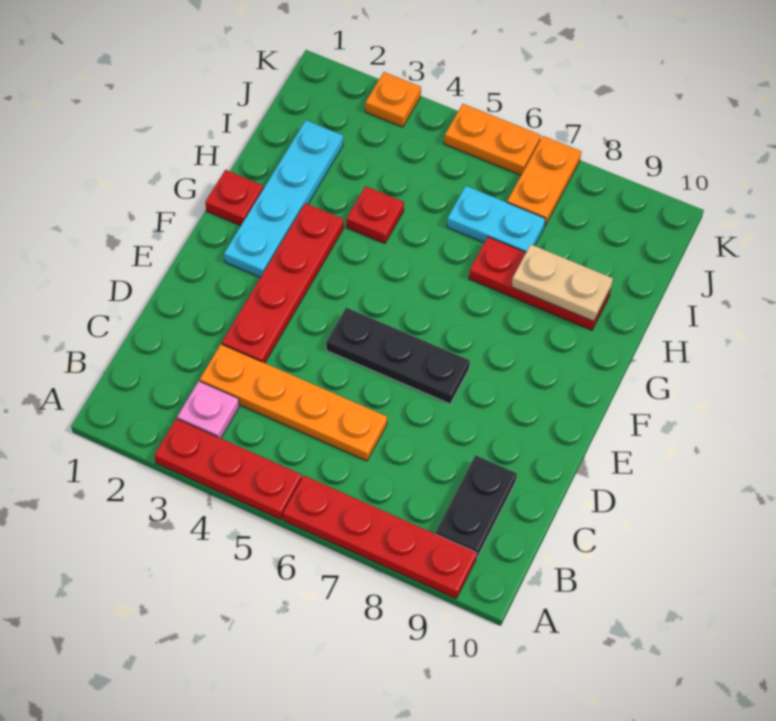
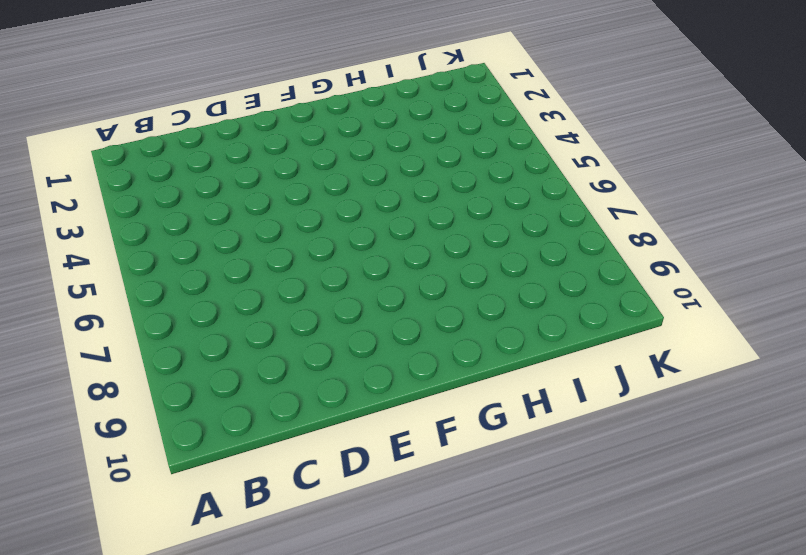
none -> red plate A3:A5 level 1
none -> red plate A6:A9 level 1
none -> pink plate B3 level 1

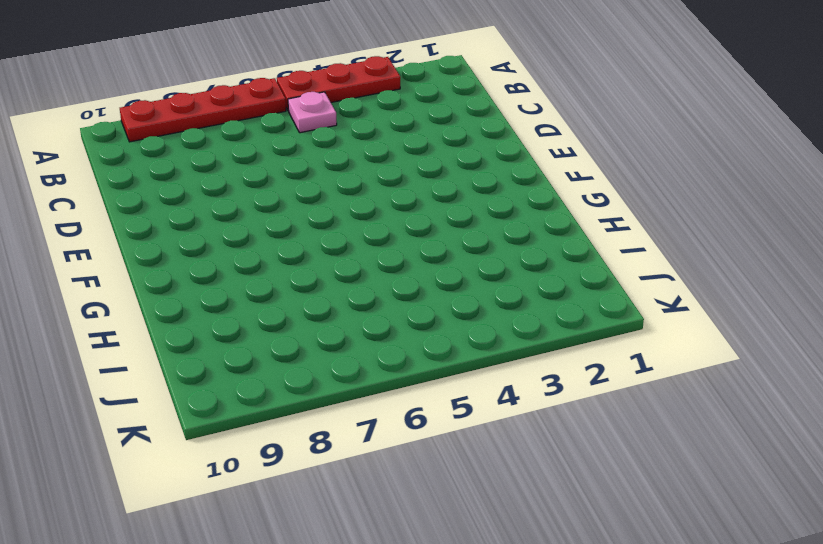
pink plate B5 level 1 -> pink plate B3 level 1
none -> black plate B9:C9 level 1
none -> orange plate C3:C6 level 1
none -> red plate D3:G3 level 1

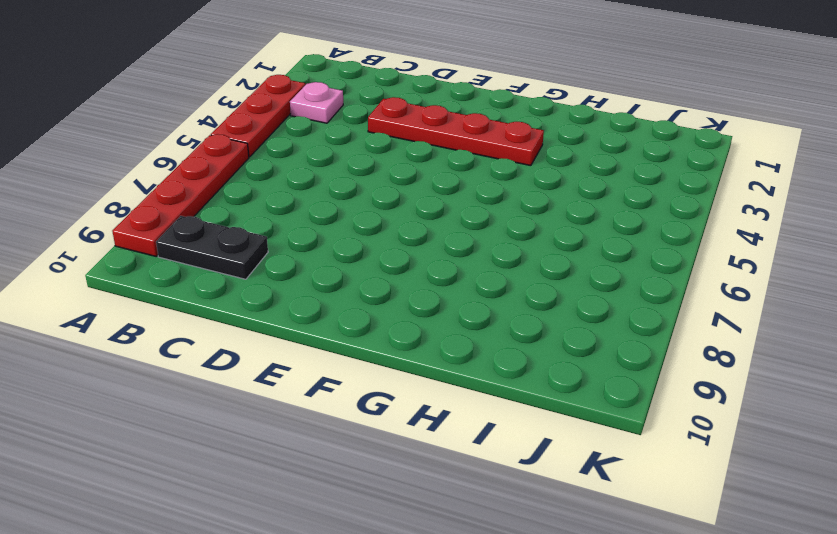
none -> orange plate C3:C6 level 1
none -> black plate E5:E7 level 1
none -> cyan plate F2:I2 level 1

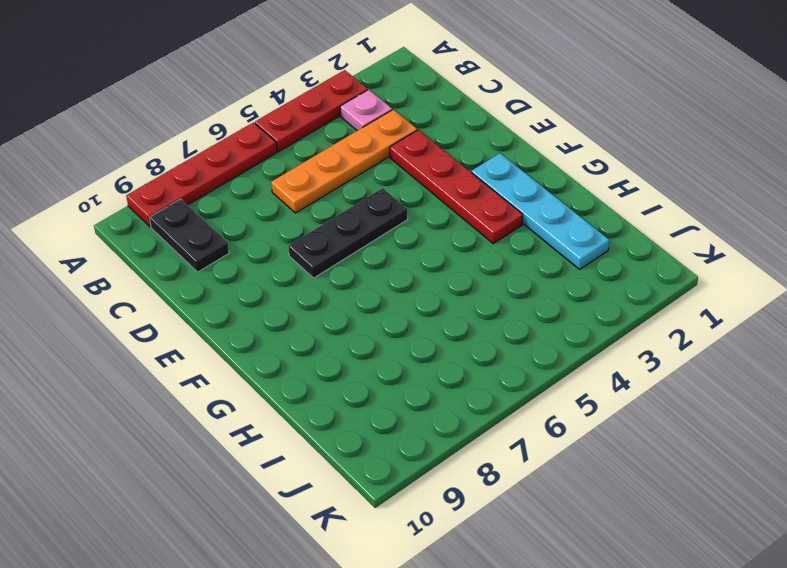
none -> red plate G1 level 1
none -> red plate H4 level 1
none -> red plate H7:H9 level 1

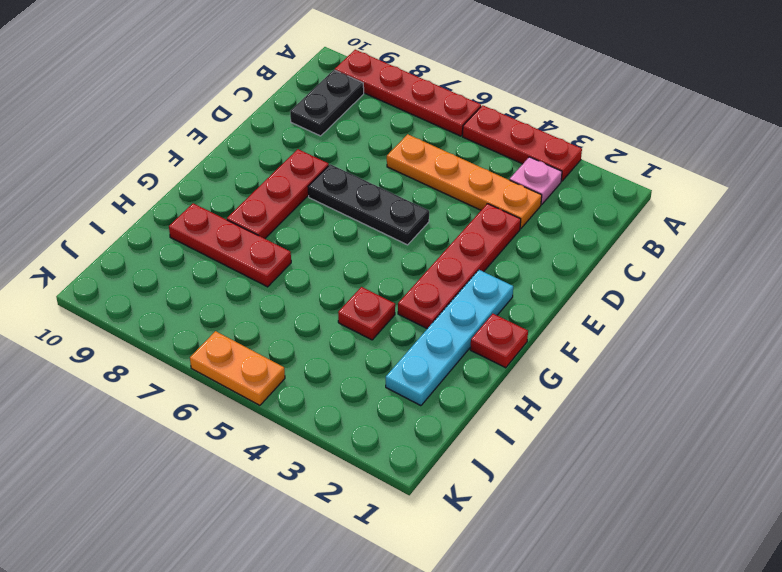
red plate E8:G8 level 1 -> none
none -> cyan plate I6:I7 level 1
none -> orange plate J7:K7 level 1
none -> orange plate K3 level 1

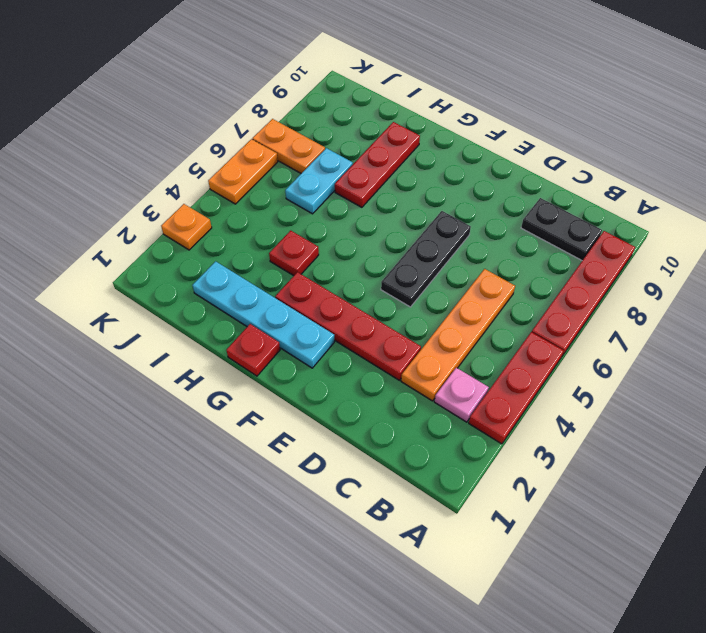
none -> tan plate H8:H9 level 2

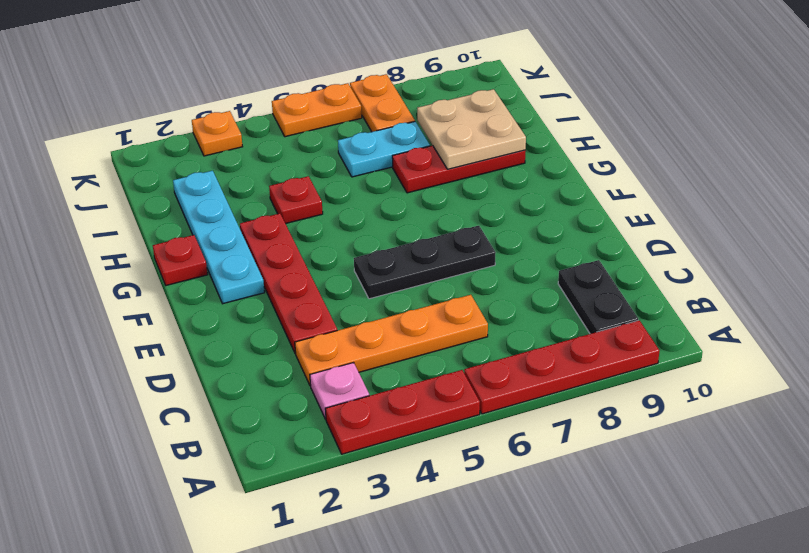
tan plate H8:I9 level 2 -> tan plate H8:H9 level 2

